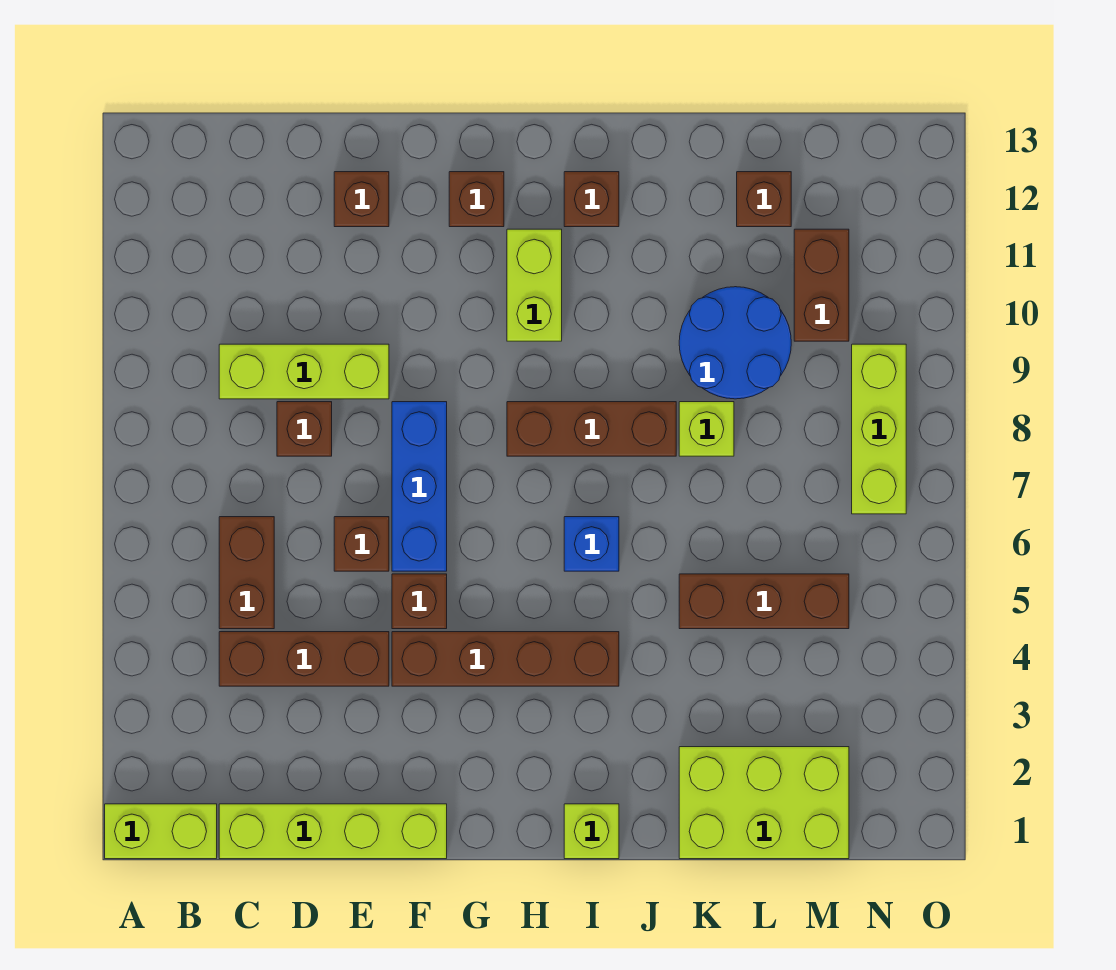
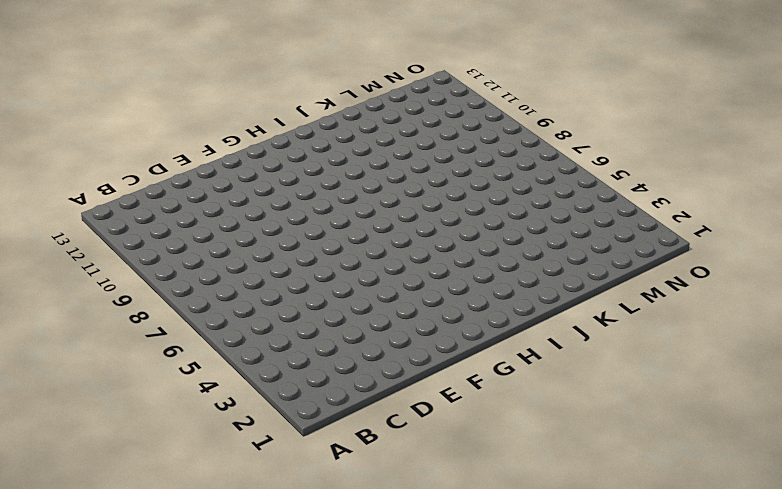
none -> lime brick A1:B1 level 1
none -> lime brick C1:F1 level 1
none -> brown brick C4:E4 level 1

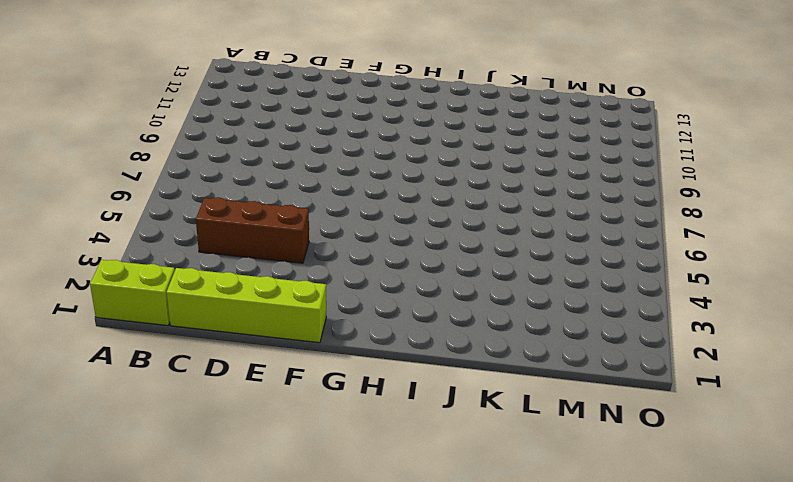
none -> brown brick C5:C6 level 1
none -> lime brick C9:E9 level 1
none -> brown brick D8 level 1

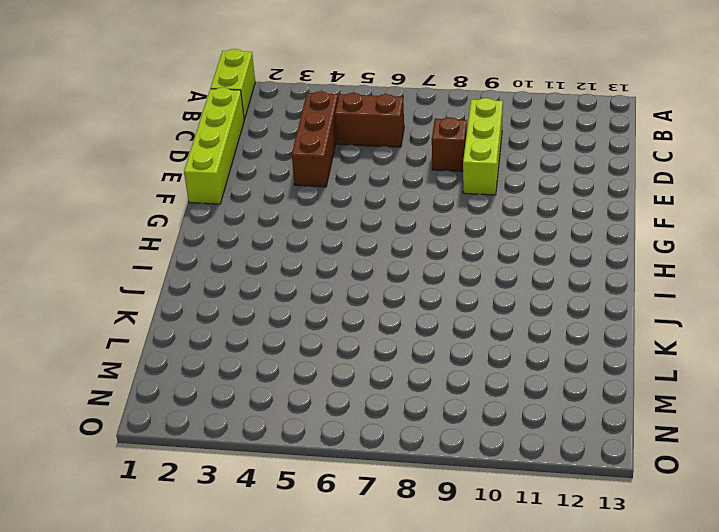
none -> brown brick E6 level 1
none -> brown brick E12 level 1
none -> brown brick F4:I4 level 1

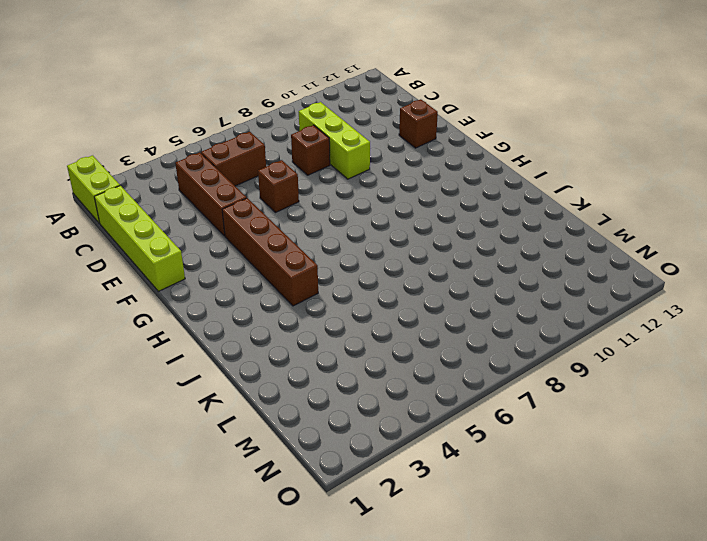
none -> brown brick F5 level 1
none -> blue brick F6:F8 level 1
none -> brown brick G12 level 1

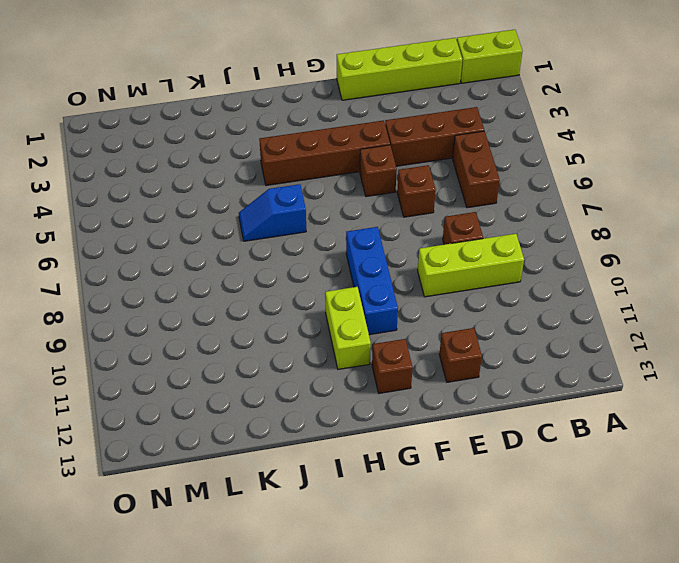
blue brick G8:G10 level 1 -> blue brick F6:F8 level 1
blue slope I6:J6 level 1 top I -> blue brick I6 level 1
none -> brown brick H8:J8 level 1
none -> lime brick I1 level 1
none -> brown brick I12 level 1

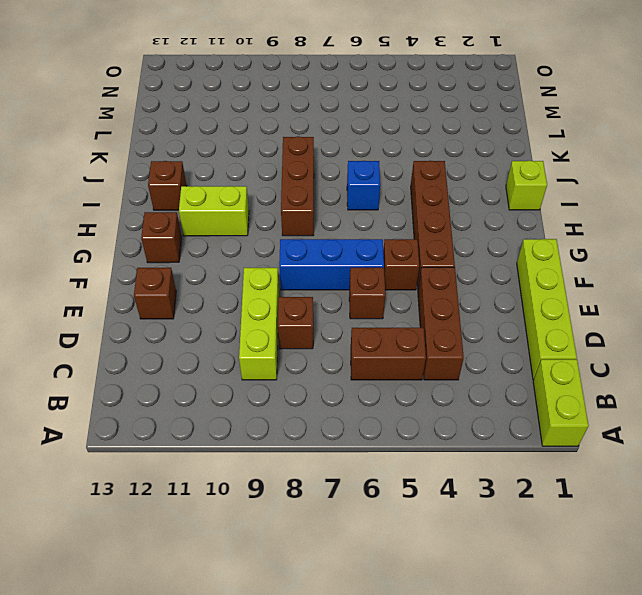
none -> lime brick K1:M2 level 1
none -> brown brick K5:M5 level 1
none -> lime brick K8 level 1

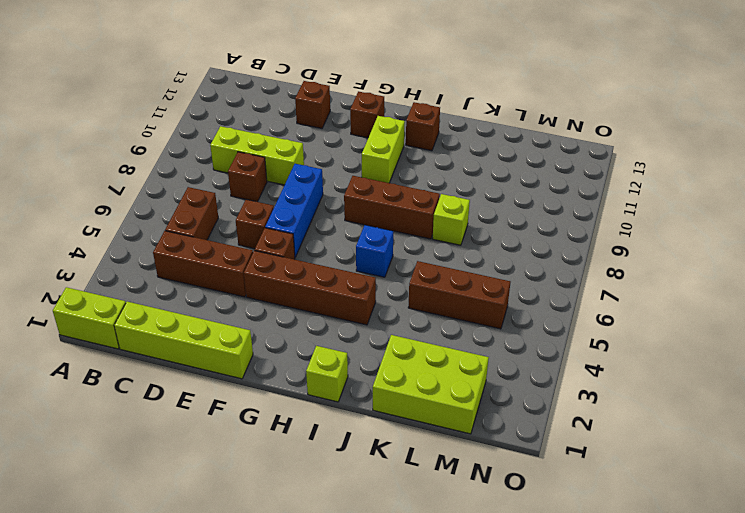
none -> blue round brick K9:L10 level 1
none -> brown brick L12 level 1
none -> brown brick M10:M11 level 1

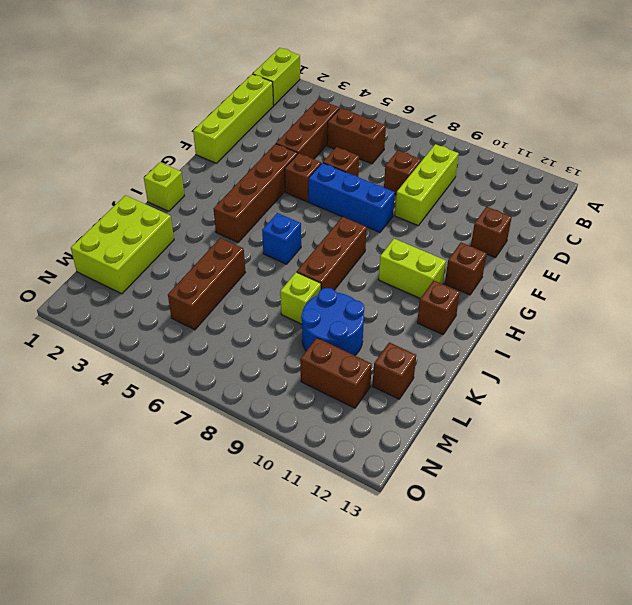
none -> lime brick N7:N9 level 1

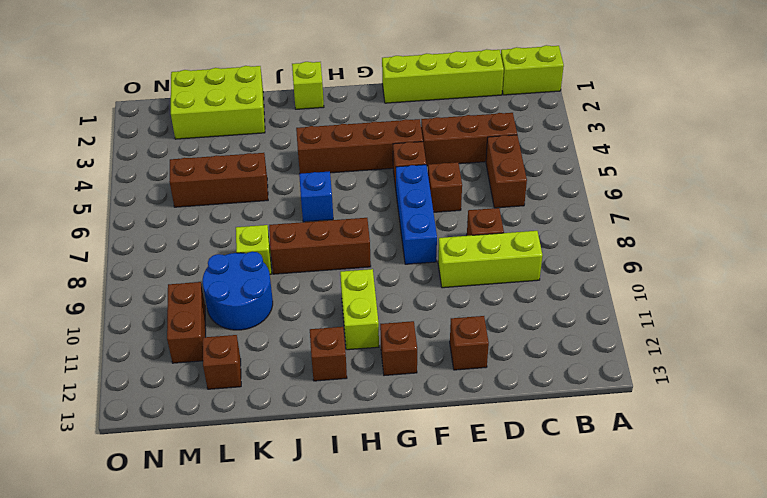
none -> lime brick N7:N9 level 1

